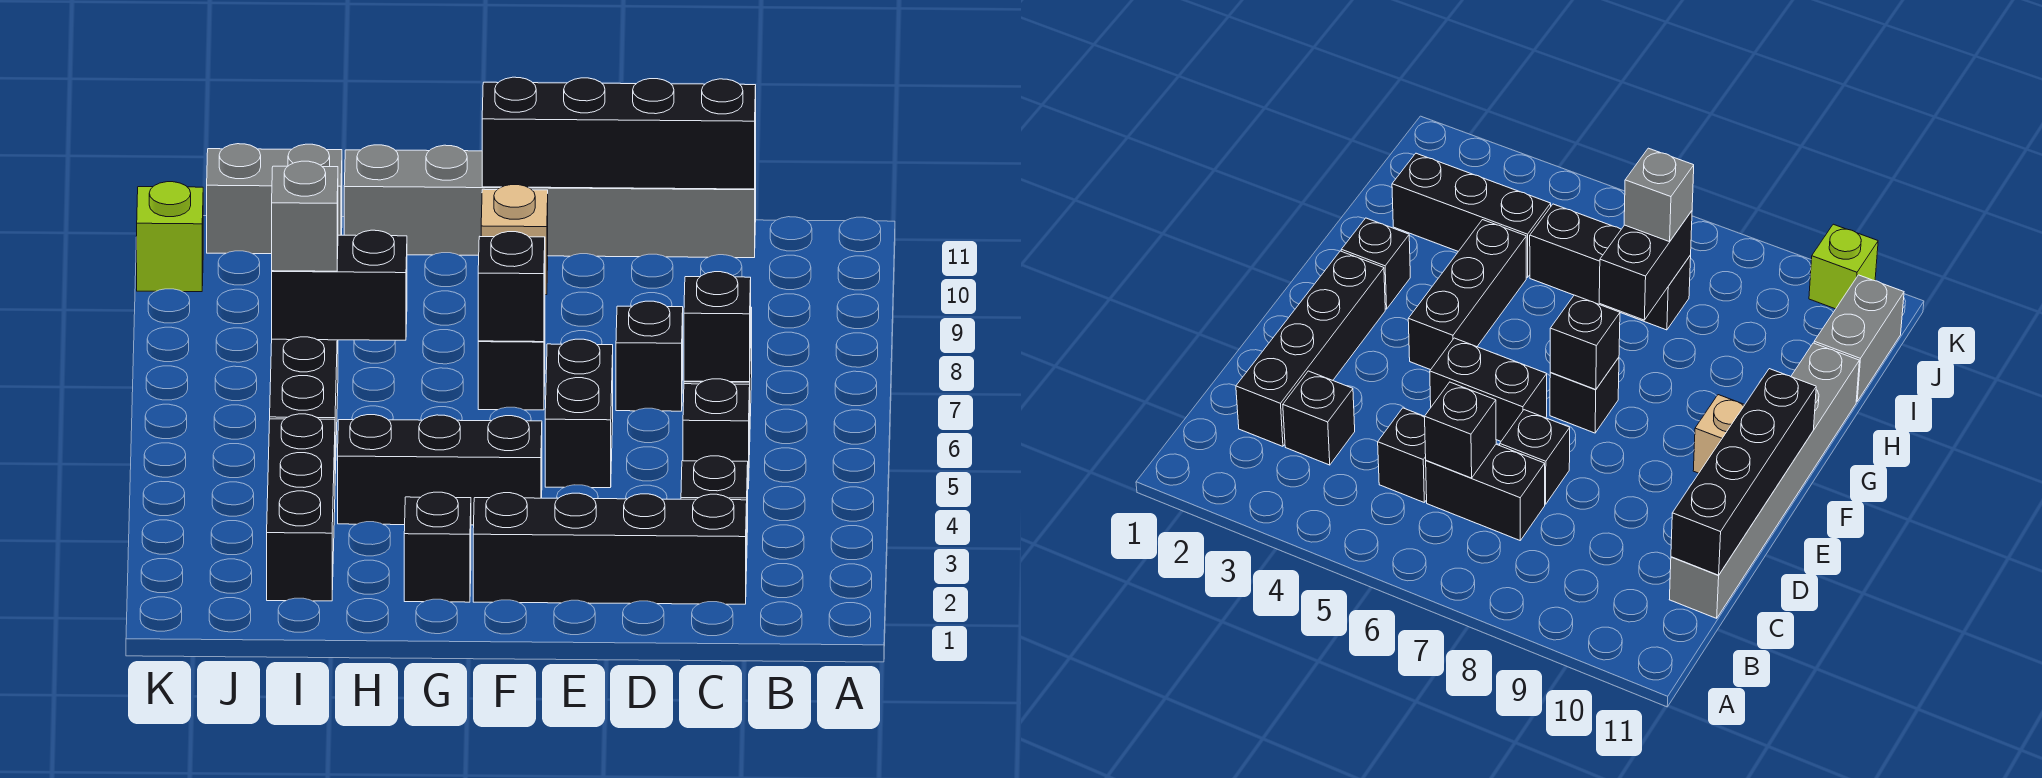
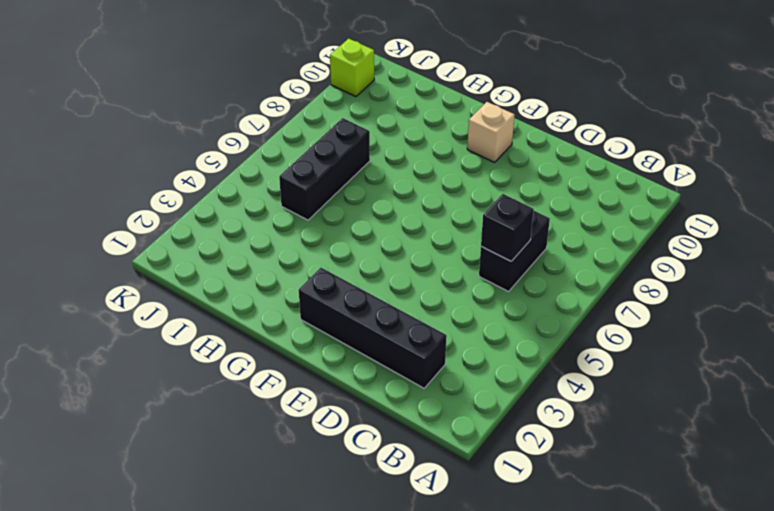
none -> black brick C3 level 1
none -> black brick C5 level 1
none -> grey brick C11:H11 level 1

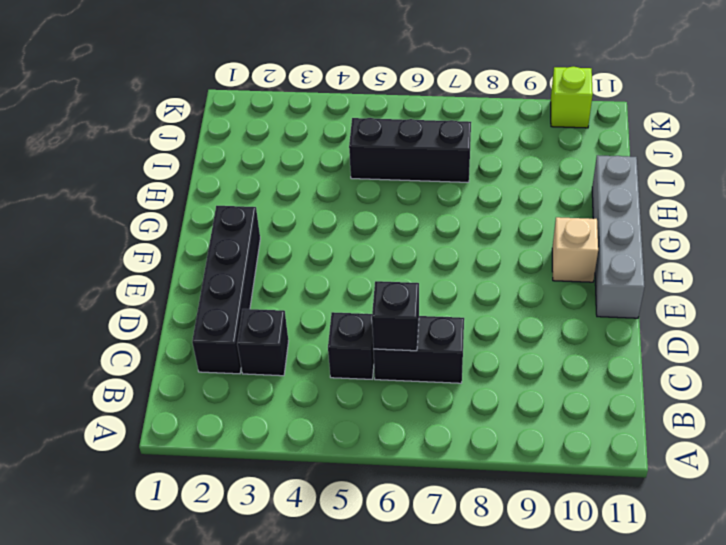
grey brick E11:H11 level 1 -> grey brick C11:H11 level 1
none -> black brick D7 level 1
none -> black brick E5:E6 level 1
none -> black brick F4:H4 level 1

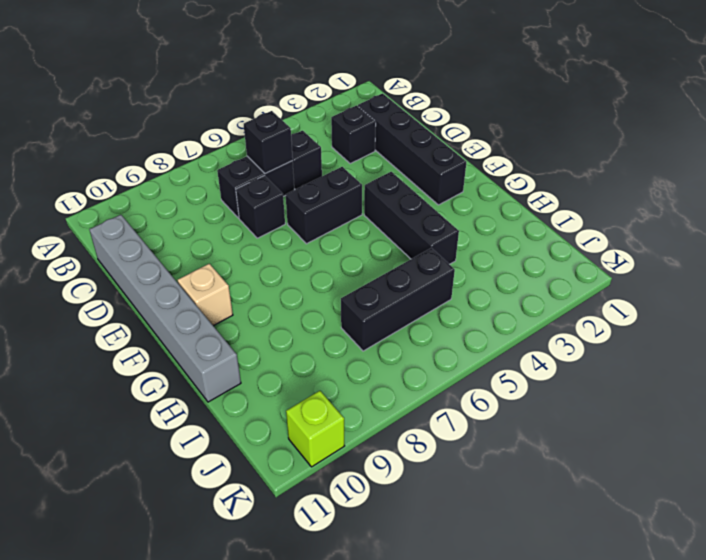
none -> black brick F7 level 1
none -> black brick G2 level 1
none -> black brick I2:I4 level 1

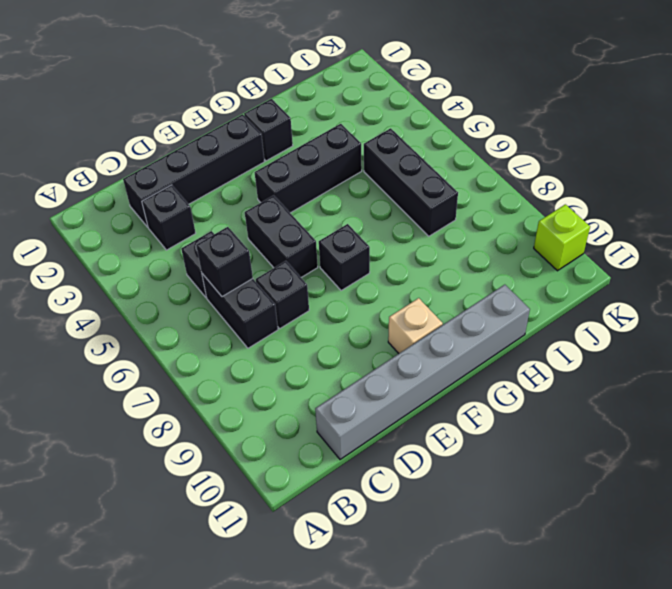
none -> black brick I2:I4 level 1
none -> grey brick I11:J11 level 1
none -> black brick C11:F11 level 2

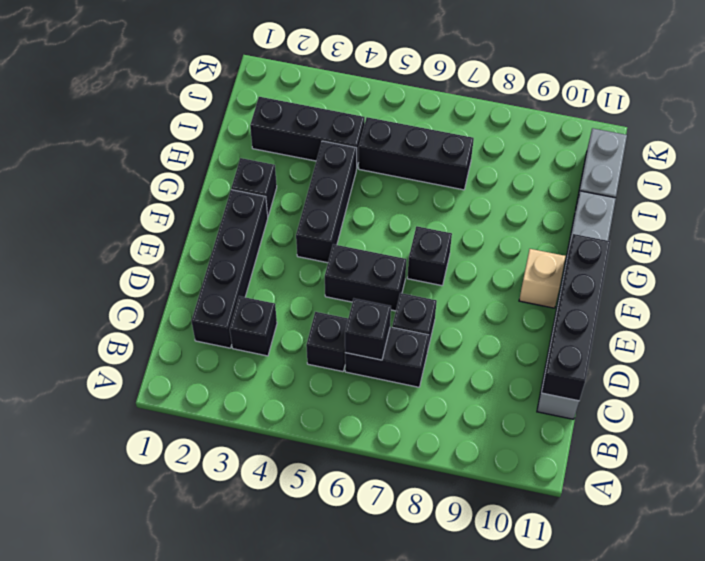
none -> lime brick K10 level 1
none -> black brick F7 level 2
none -> black brick H7:I7 level 2

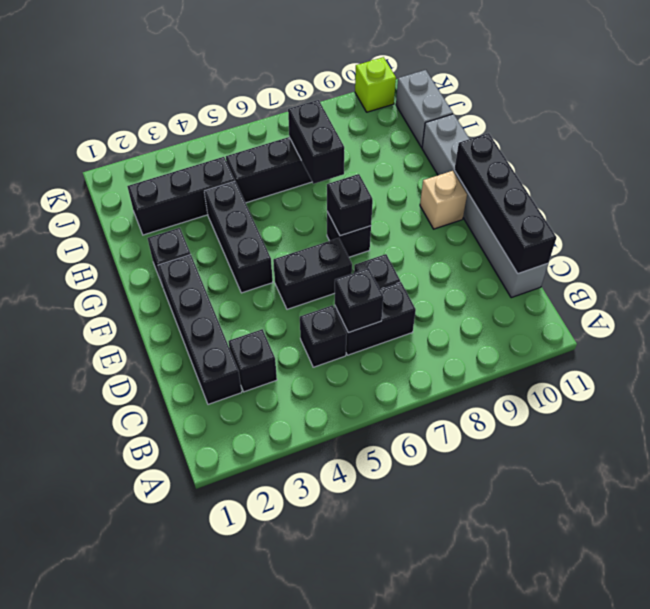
none -> grey brick I7 level 3

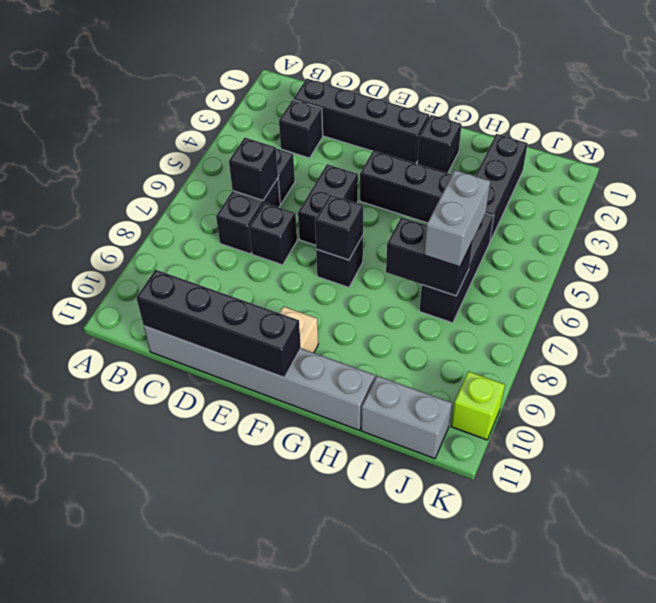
grey brick I6:I7 level 3 -> grey brick I7 level 3

